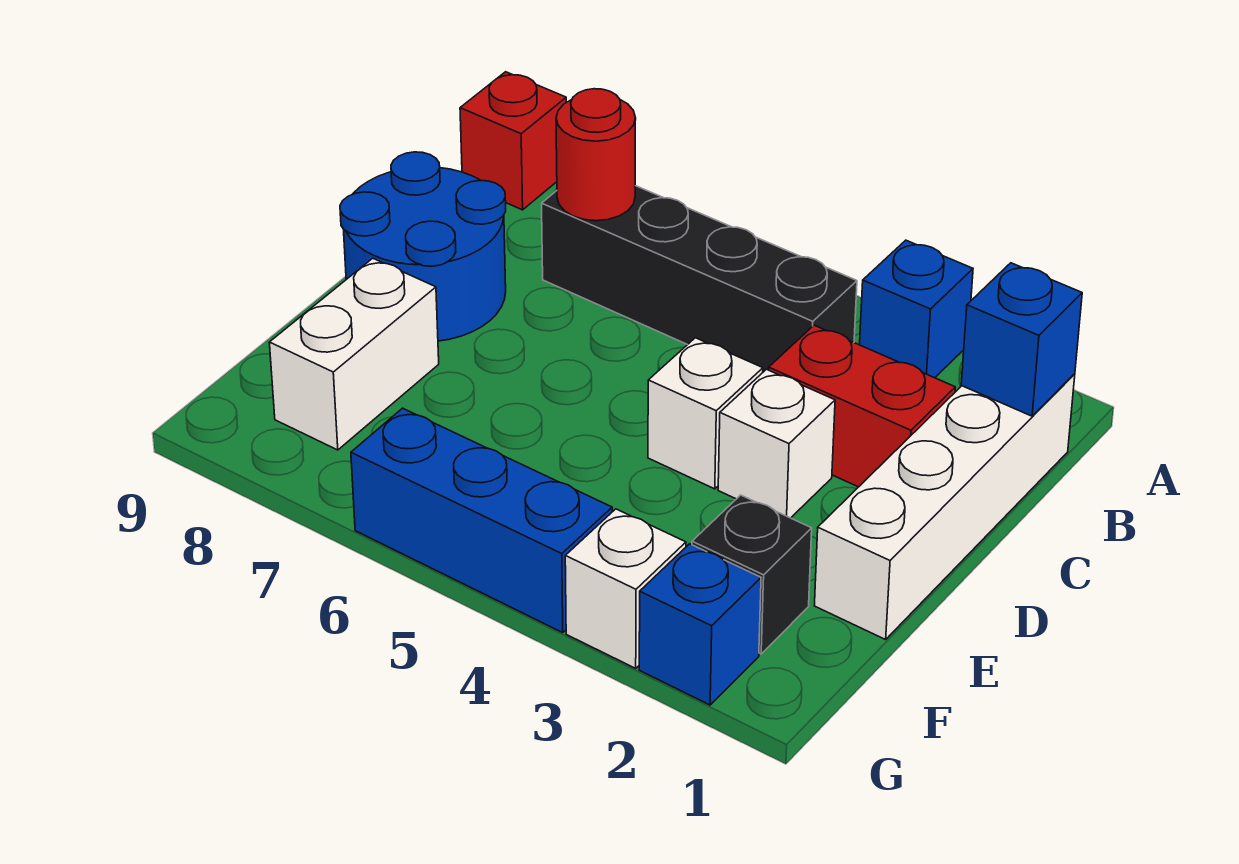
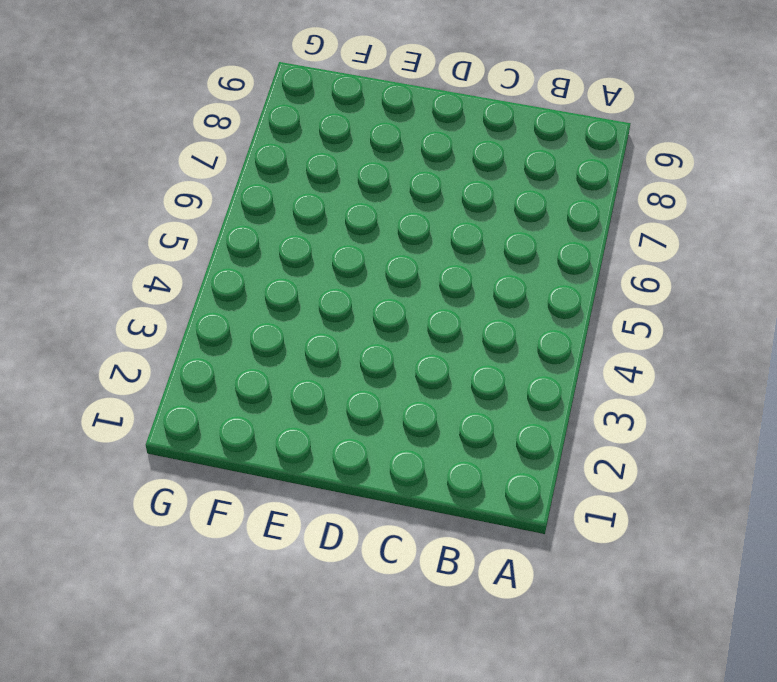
none -> blue brick A3 level 1
none -> red brick A9 level 1
none -> white brick B1:E1 level 1

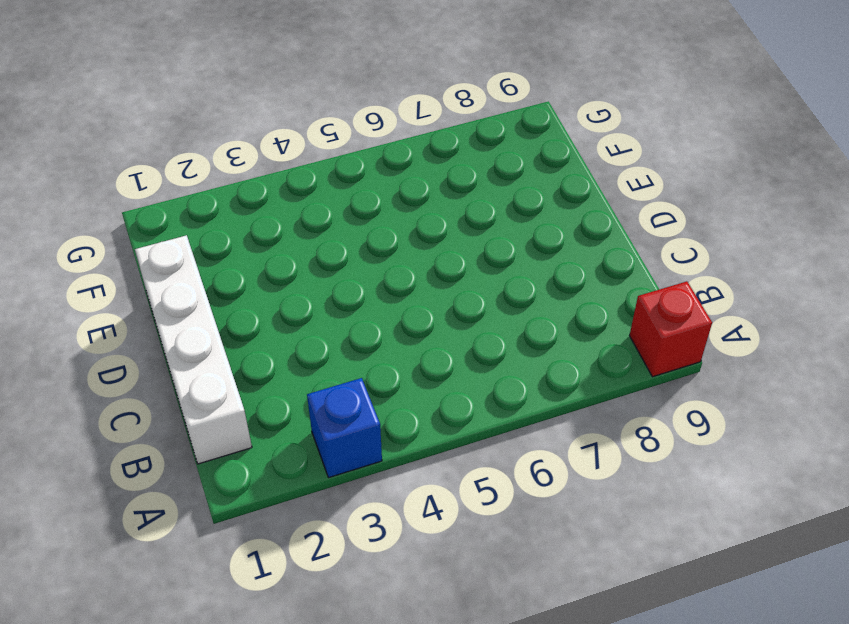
none -> black brick B4:B7 level 1
none -> red brick C2:C3 level 1
none -> blue round brick C8:D9 level 1

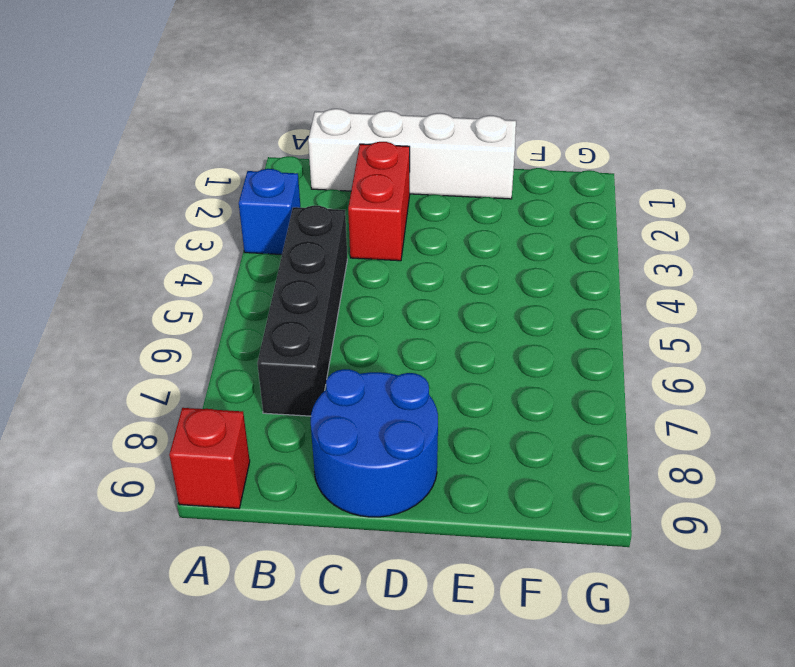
none -> white brick D3 level 1
none -> white brick D4 level 1
none -> white brick E8:F8 level 1

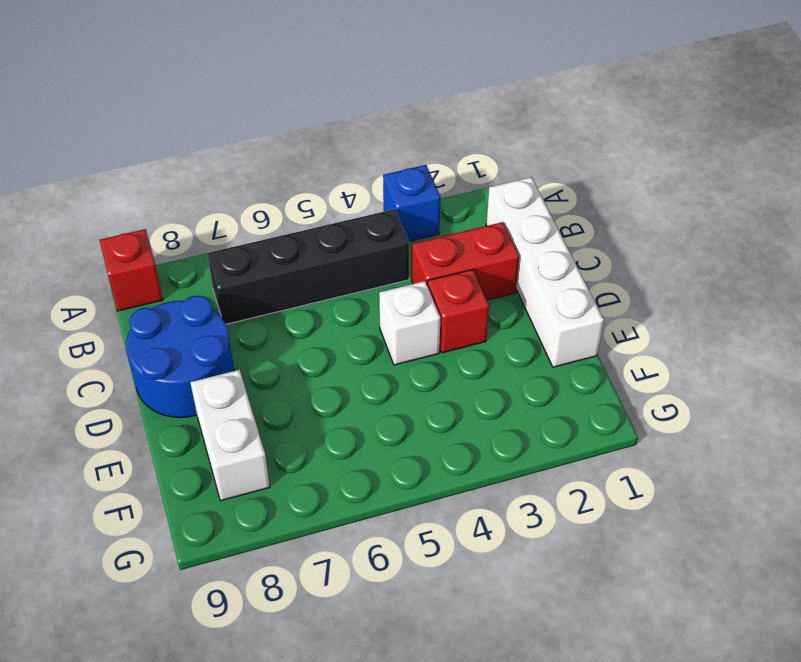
red brick D3 level 1 -> white brick D3 level 1
none -> black brick F2 level 1
none -> blue brick G2 level 1
none -> white brick G3 level 1

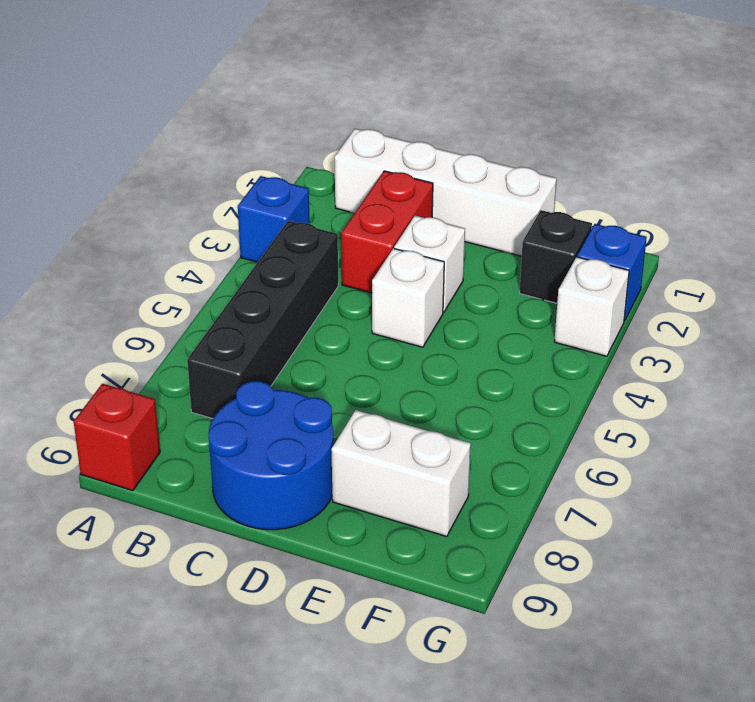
none -> blue brick G4:G6 level 1
none -> blue brick B1 level 2
none -> red round brick B7 level 2

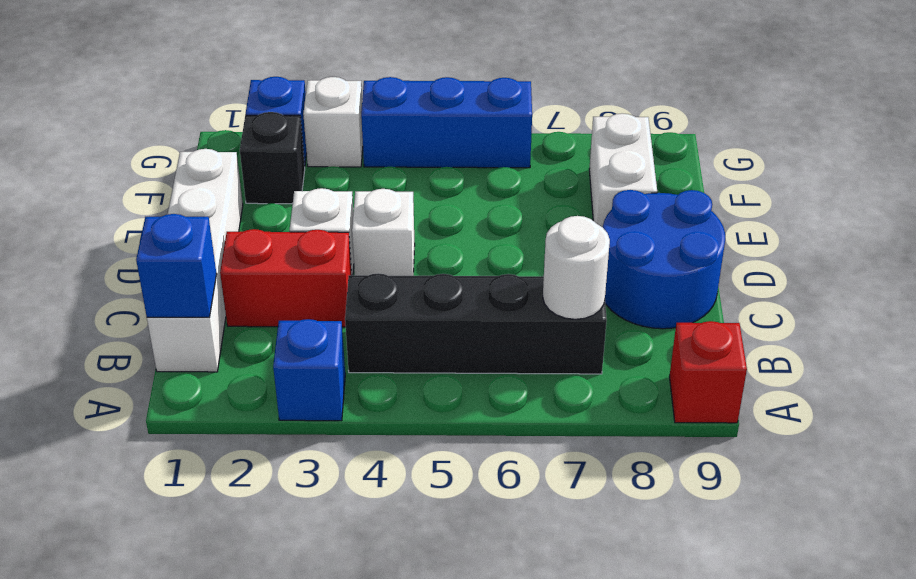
white round brick B7 level 2 -> red round brick B7 level 2

